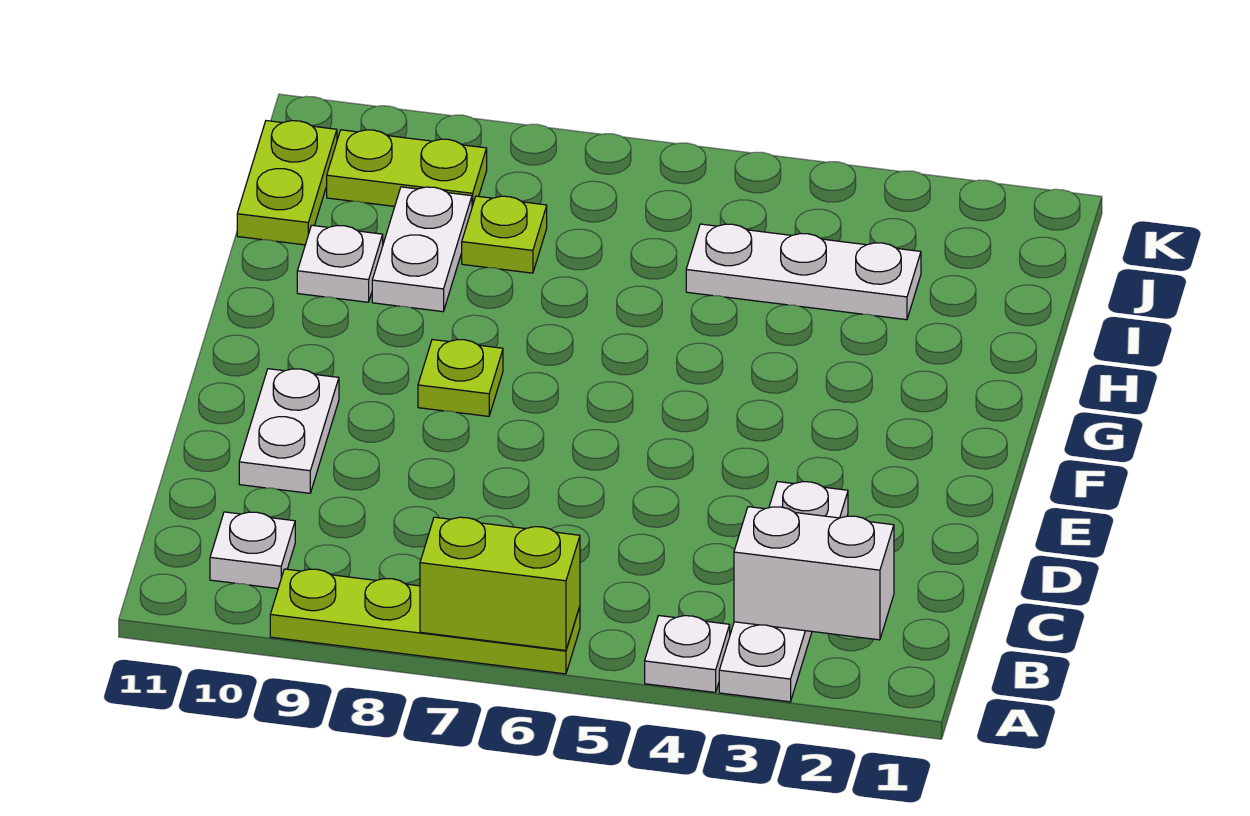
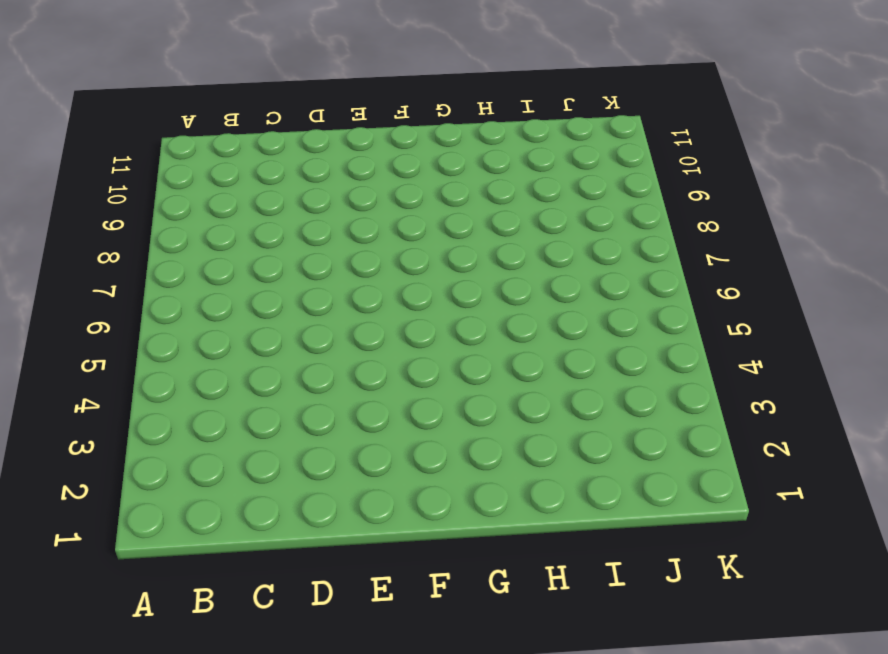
none -> white plate A3:D3 level 1
none -> white plate A4 level 1
none -> lime plate A6:A9 level 1

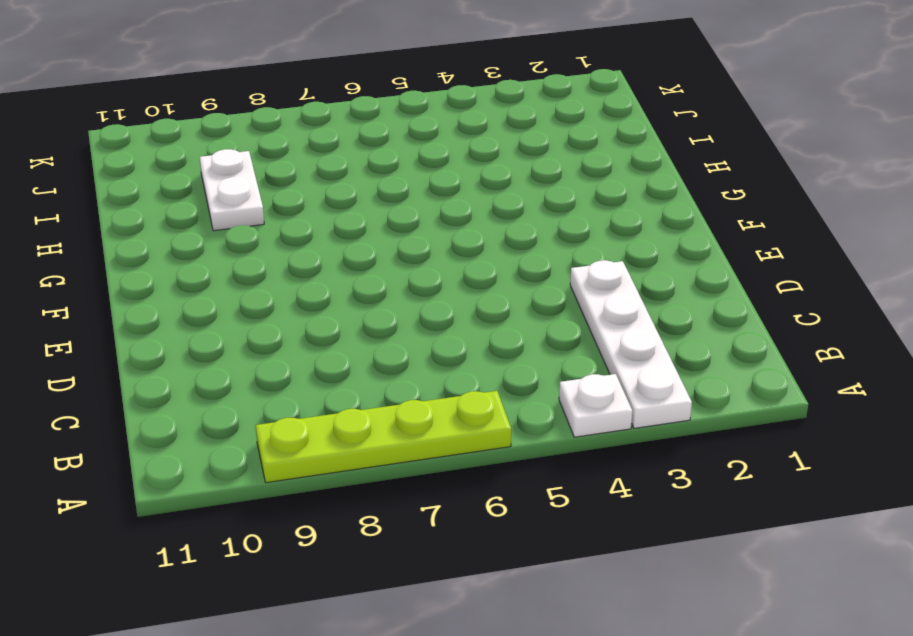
none -> white plate B10 level 1
none -> white plate D10:E10 level 1
none -> lime plate F8 level 1

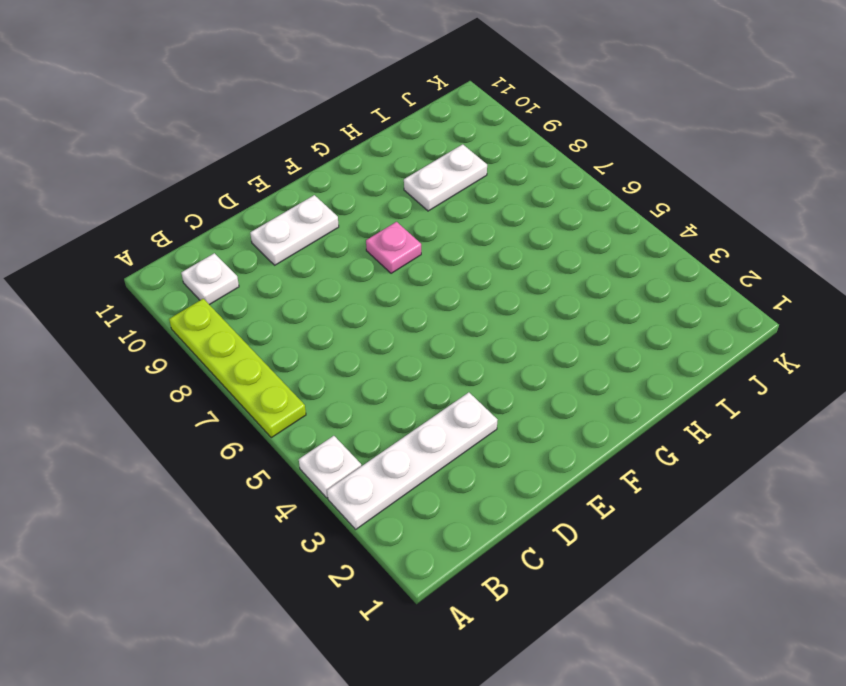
pink plate F8 level 1 -> lime plate F8 level 1
none -> white plate H10 level 1
none -> white plate I3:I5 level 1
none -> lime plate I8 level 1

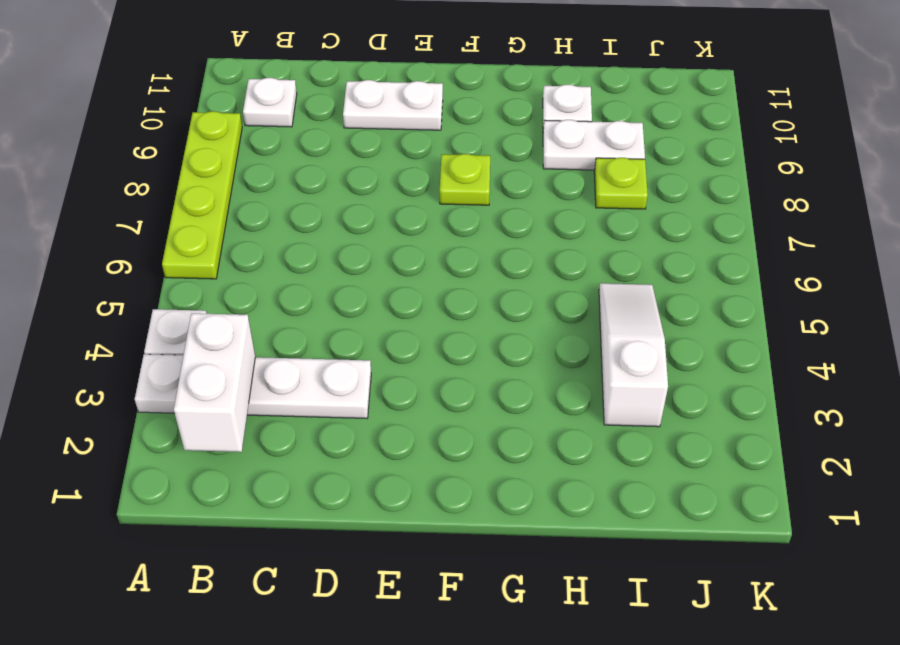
white slope I3:I5 level 1 top 3 -> white plate I3:I5 level 1
none -> lime plate I11:J11 level 1
none -> lime plate J9:J10 level 1
none -> lime brick A6:A7 level 2

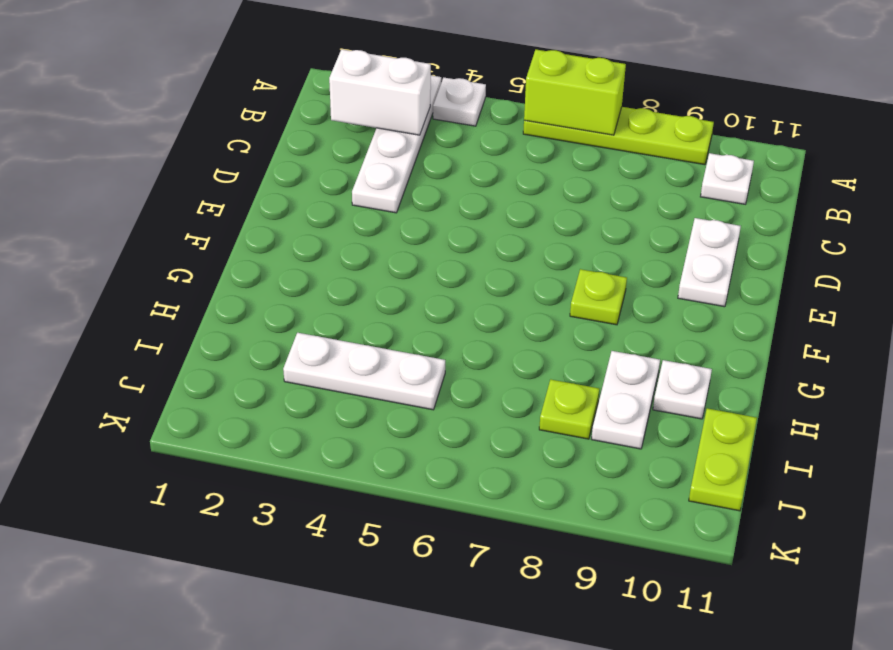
none -> lime plate J9:J10 level 1

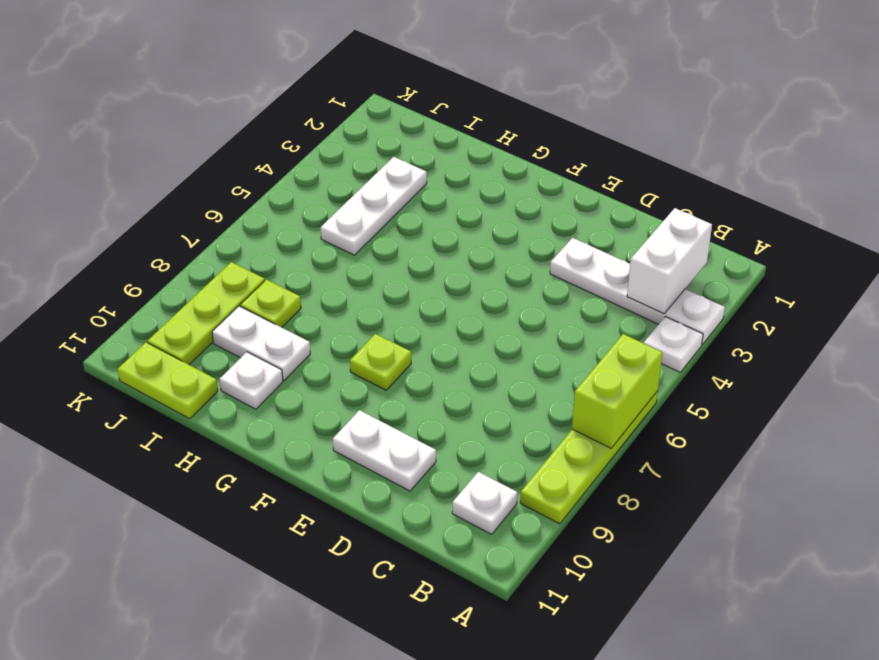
lime plate J8:J10 level 1 -> lime plate J9:J10 level 1

